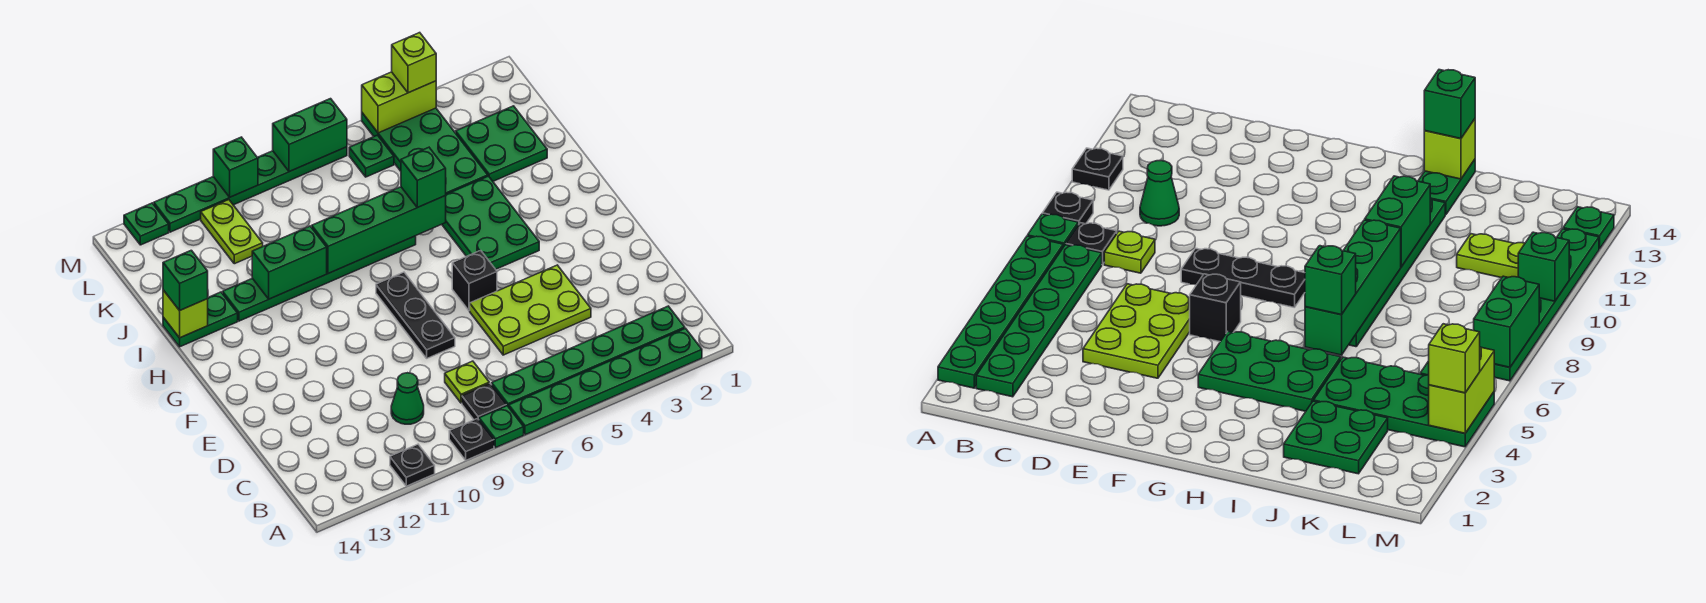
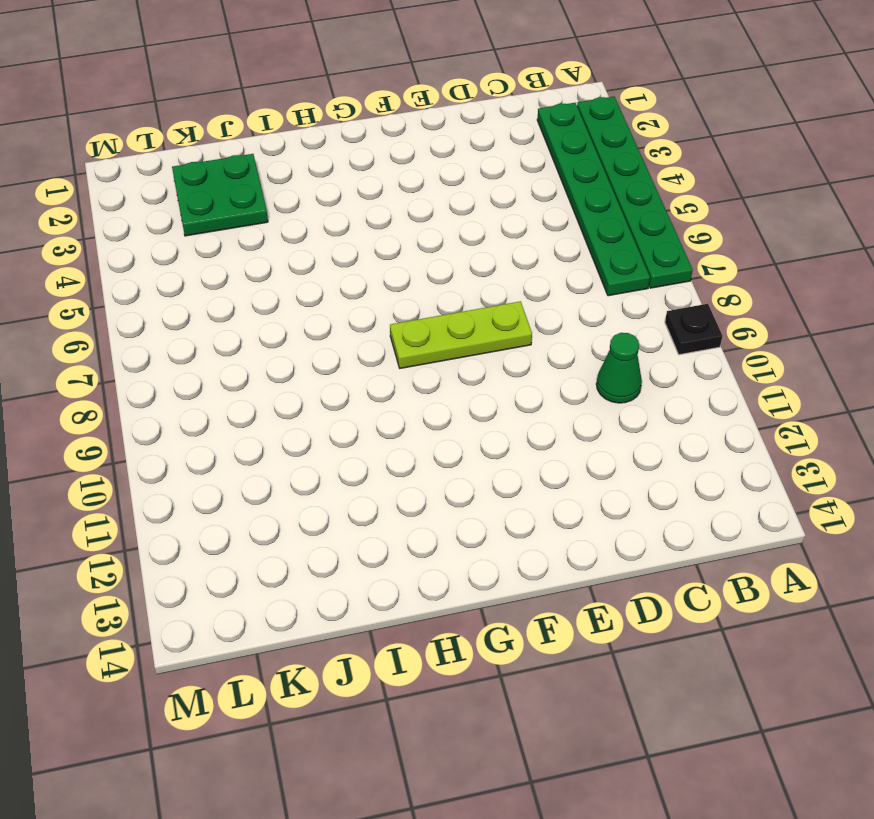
lime plate E8:G8 level 1 -> black plate E8:G8 level 1
none -> green plate A8 level 1
none -> black plate A11 level 1
none -> black plate B8 level 1

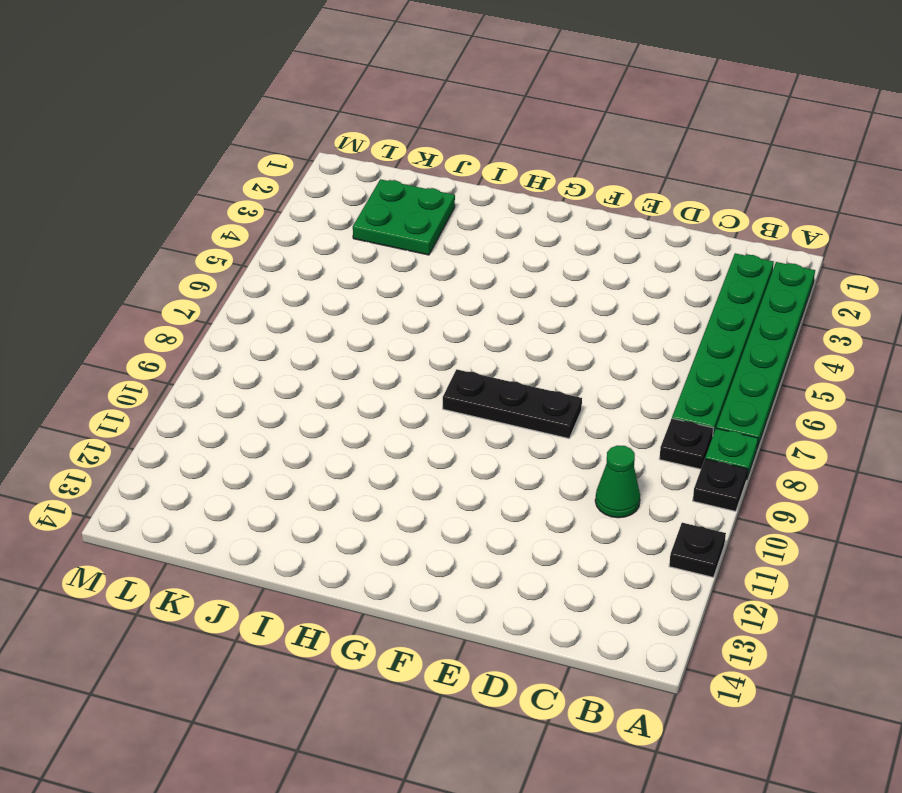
none -> lime plate C8 level 1
none -> lime plate D4:E6 level 1
none -> black brick F6 level 1

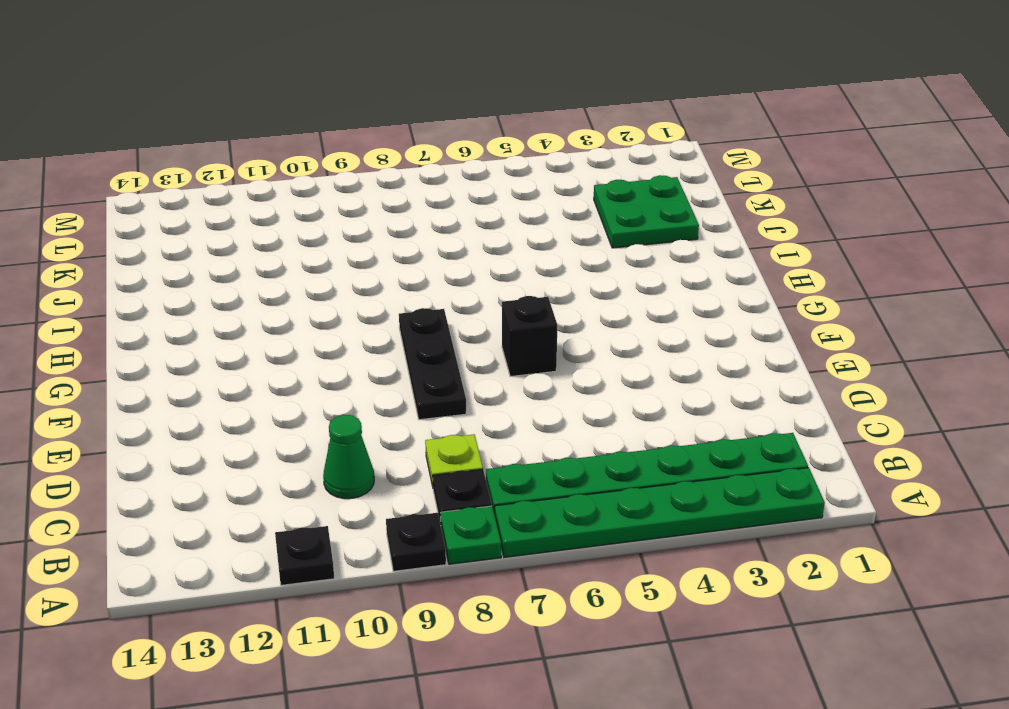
none -> lime plate D4:E6 level 1
none -> green plate G4:I5 level 1
none -> green plate I7:I12 level 1

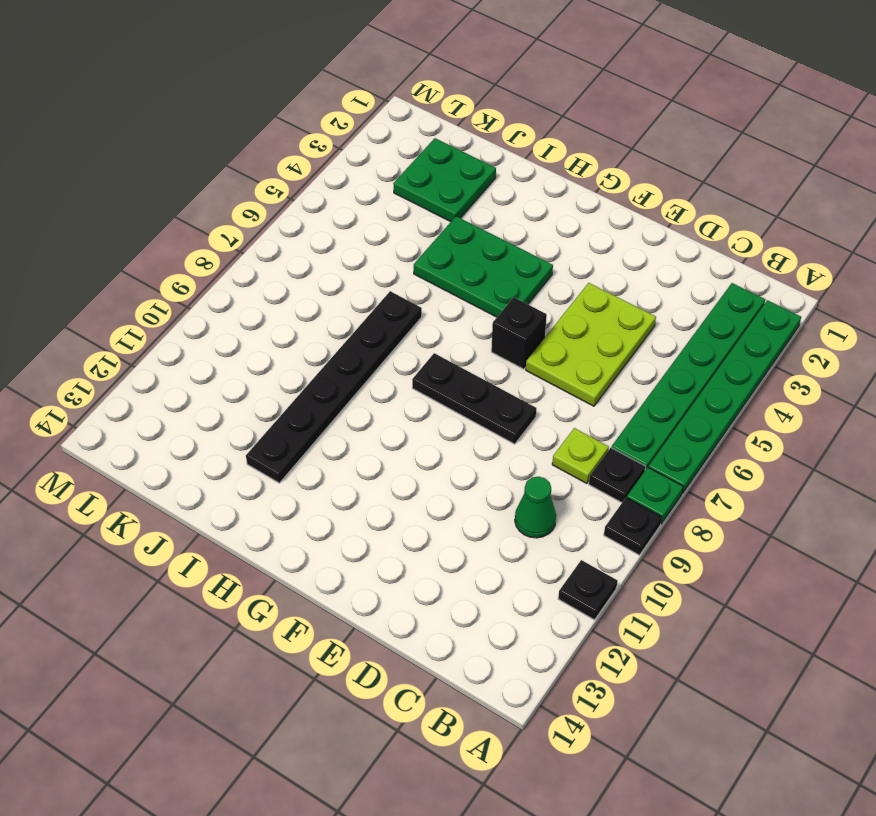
black plate I7:I12 level 1 -> green plate I7:I12 level 1
none -> green plate I13:I14 level 1
none -> green plate J4:M5 level 1
none -> lime plate K11:L11 level 1

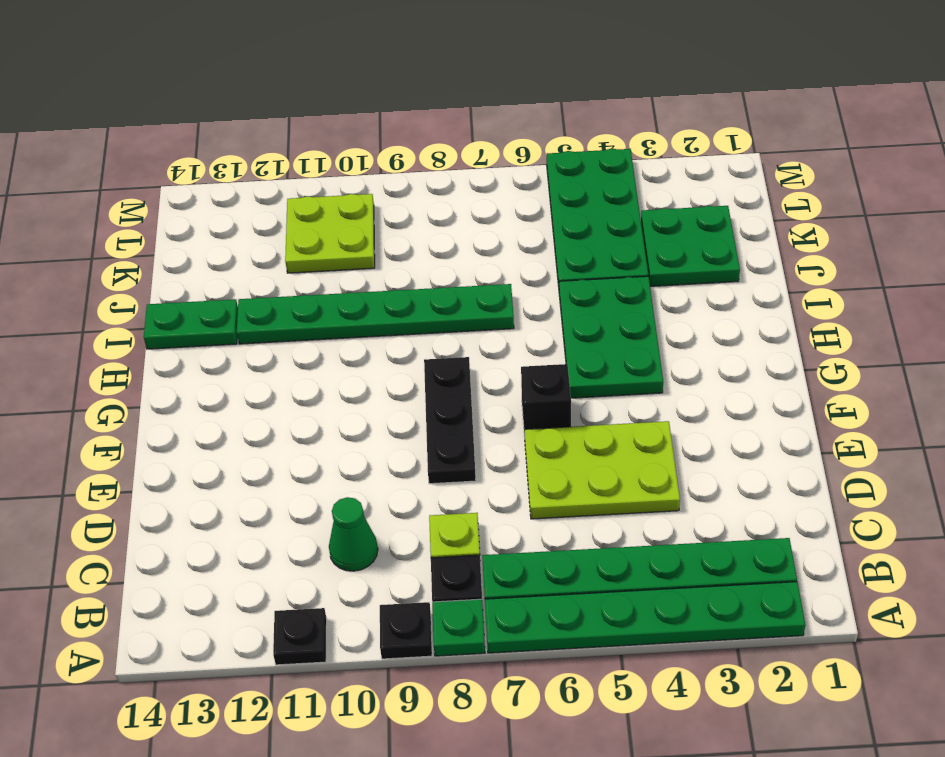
lime plate K10:L11 level 1 -> lime plate K11:L11 level 1
none -> green plate L6 level 1
none -> green plate M7:M12 level 1
none -> green plate M13 level 1

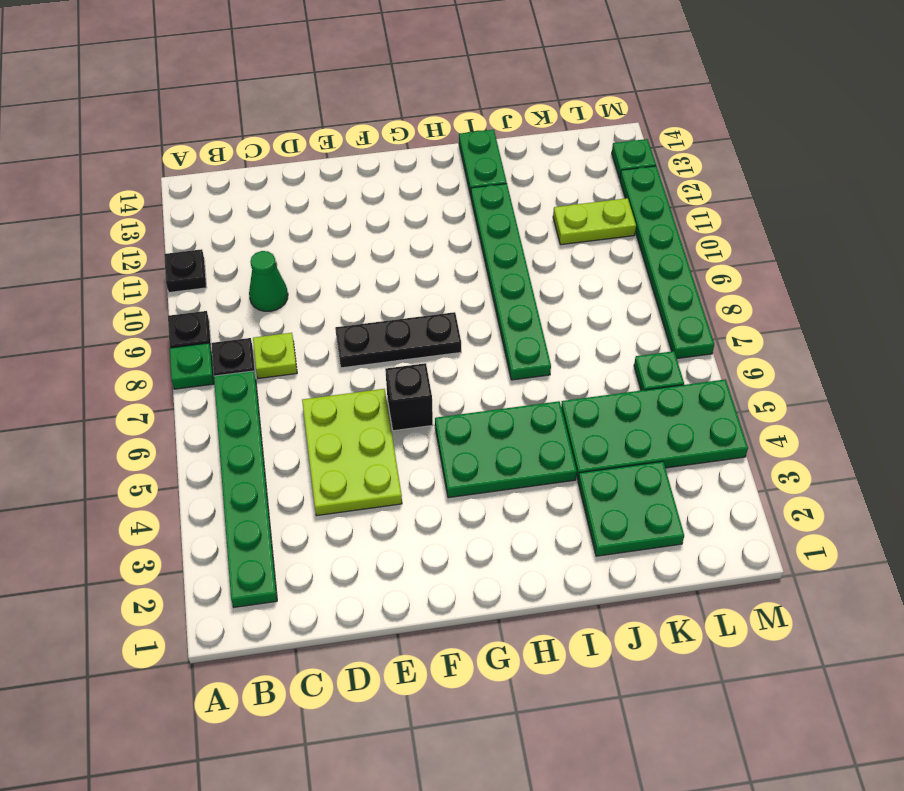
none -> green plate A2:A7 level 1
none -> green brick I6:I9 level 2
none -> green brick I10:I11 level 2

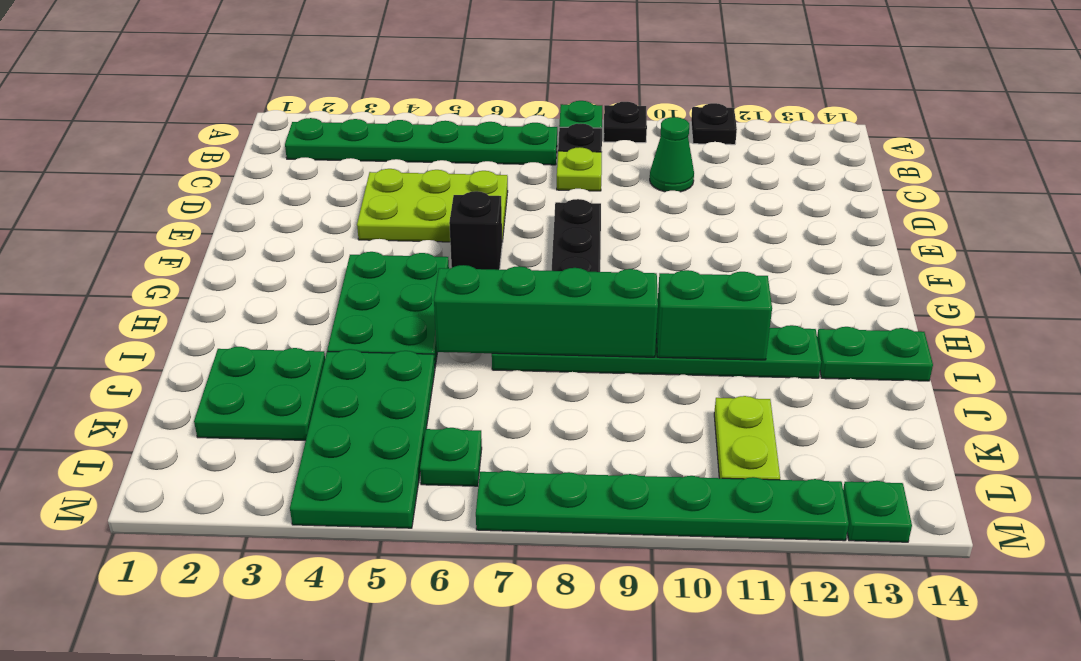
none -> green plate A2:A7 level 1
none -> lime brick I14 level 2
none -> lime brick M4:M5 level 2

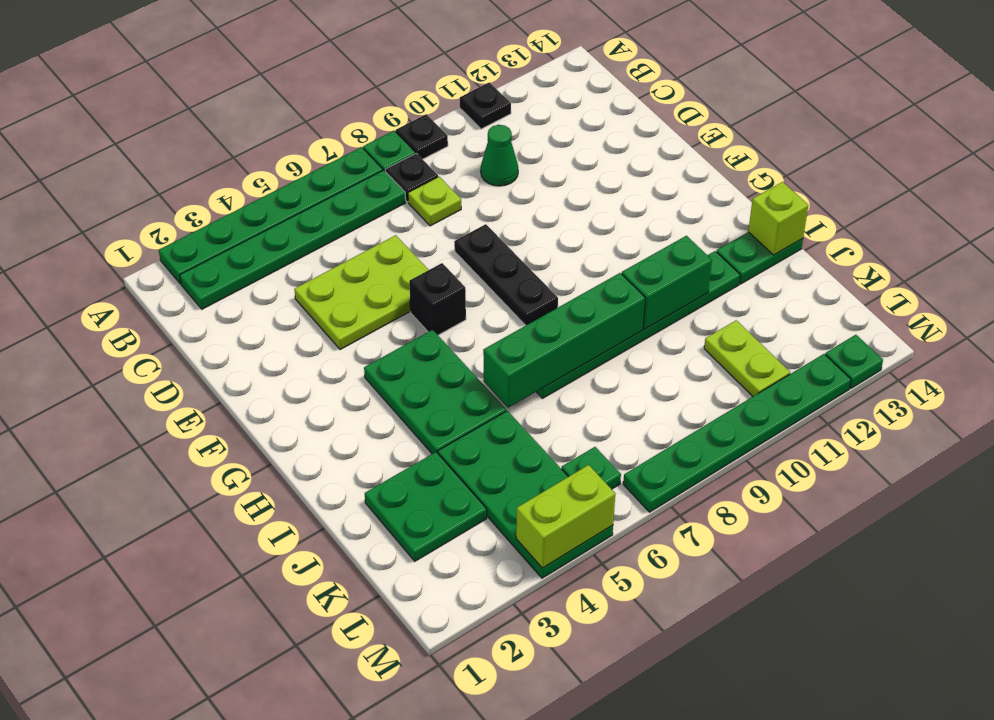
none -> green brick M7:M8 level 2
none -> green brick M10 level 2
none -> green brick I6 level 3

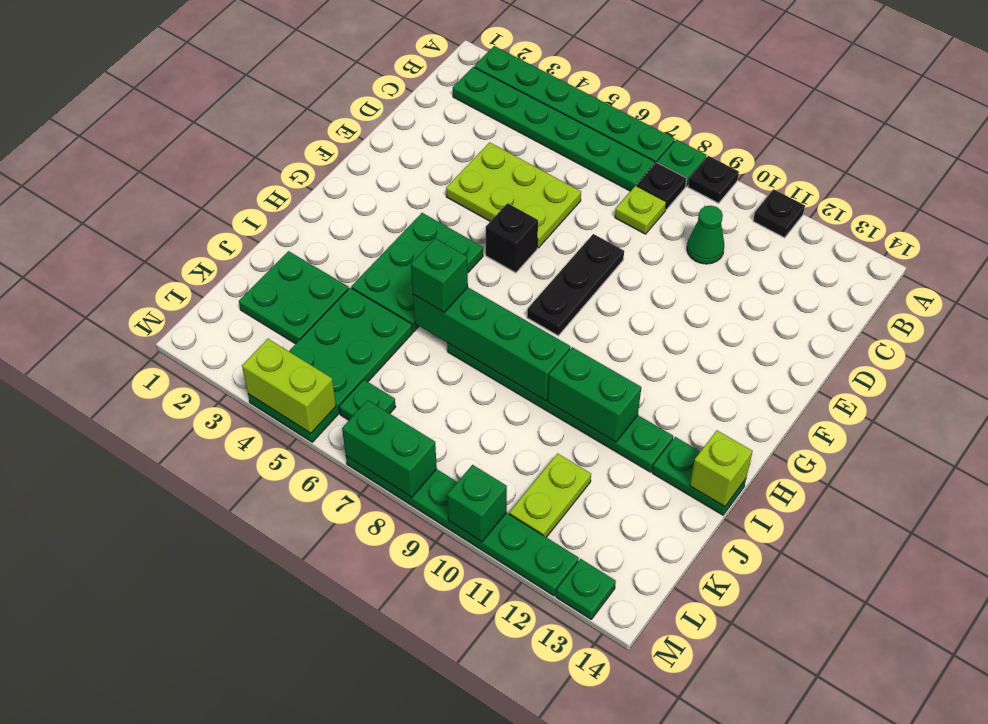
none -> green brick I14 level 3
none -> lime brick M4 level 3

